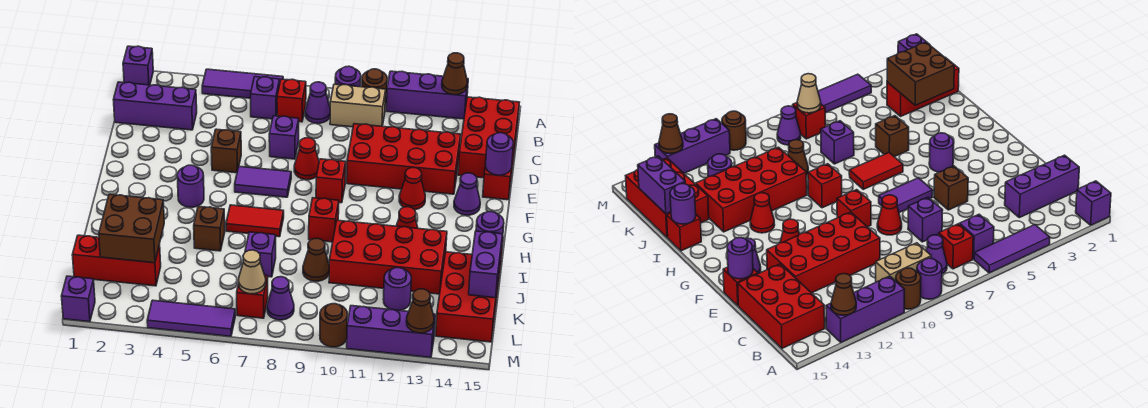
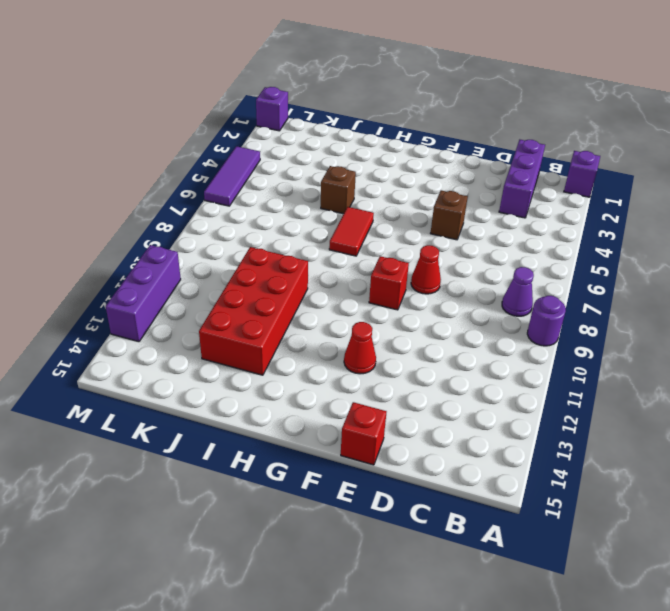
none -> purple tile A4:A6 level 1
none -> brown round brick A10 level 1
none -> purple brick A11:A13 level 1
none -> purple brick B6 level 1

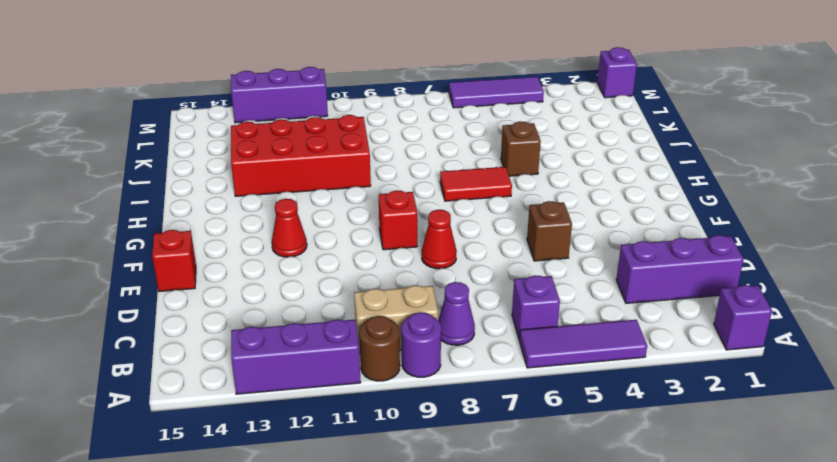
none -> red brick B7 level 1
none -> red brick B14:D15 level 1
none -> purple brick D7 level 1
none -> red brick D10:E13 level 1

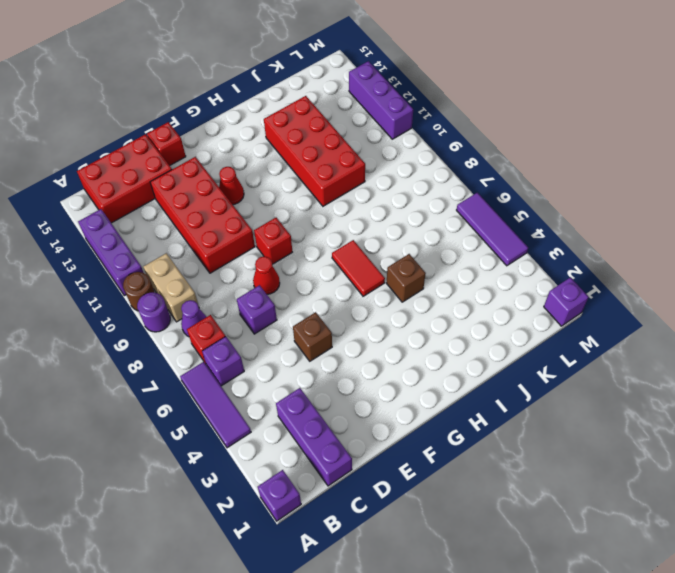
none -> purple tile F6:F7 level 1
none -> purple cone F14 level 1
none -> purple round brick G4 level 1
none -> red brick H9 level 1

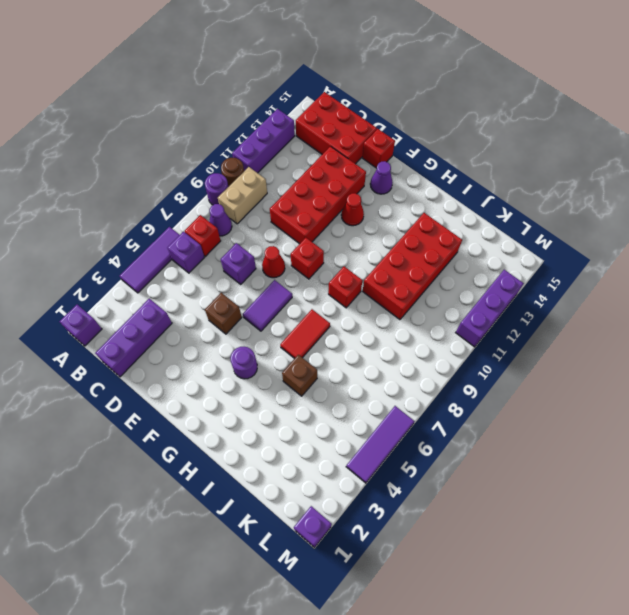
none -> red cone H12 level 1
none -> red brick I15 level 1
none -> purple brick J7 level 1
none -> brown cone J9 level 1

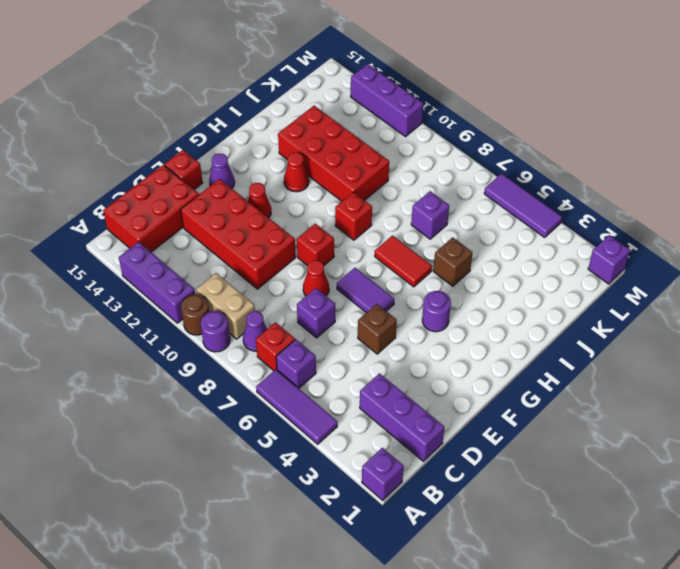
none -> red brick I15 level 1
none -> brown cone J9 level 1
none -> red brick J14:L15 level 1
none -> red brick K1:K3 level 1

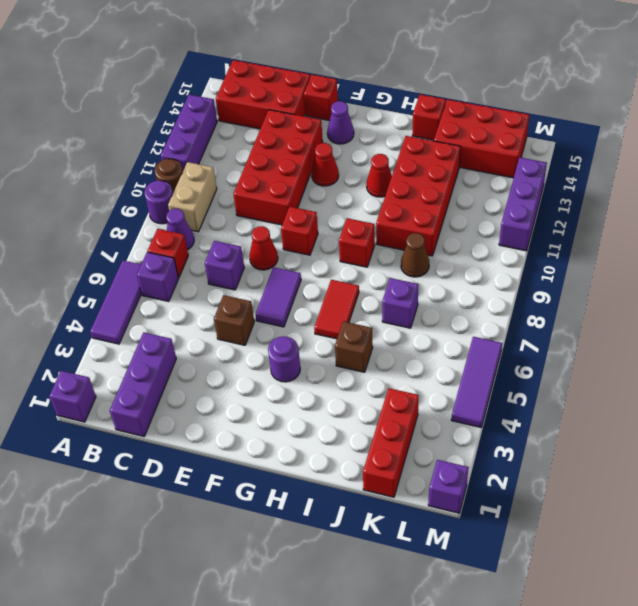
none -> purple round brick K12 level 1
none -> red brick L7 level 1
none -> purple cone L8 level 1
none -> brown round brick M10 level 1

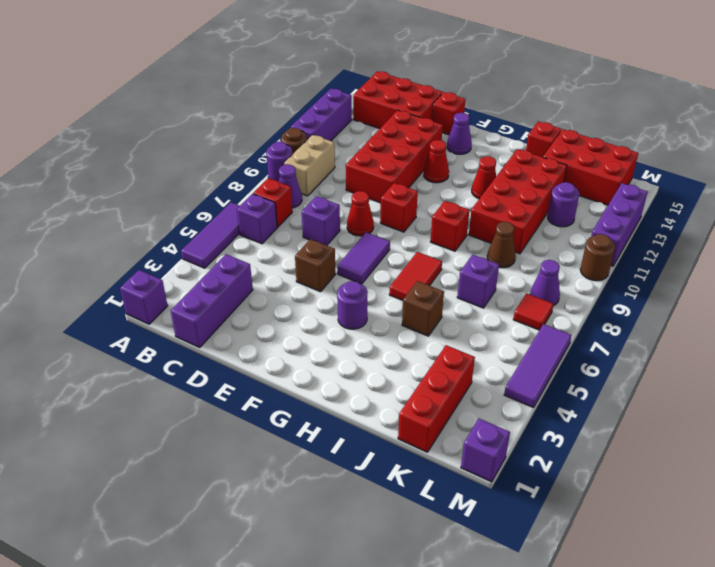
red tile L7 level 1 -> red brick L7 level 1
none -> brown cone A13 level 2
none -> purple round brick E15 level 2
none -> purple round brick I15 level 2
none -> brown brick J2:K3 level 2

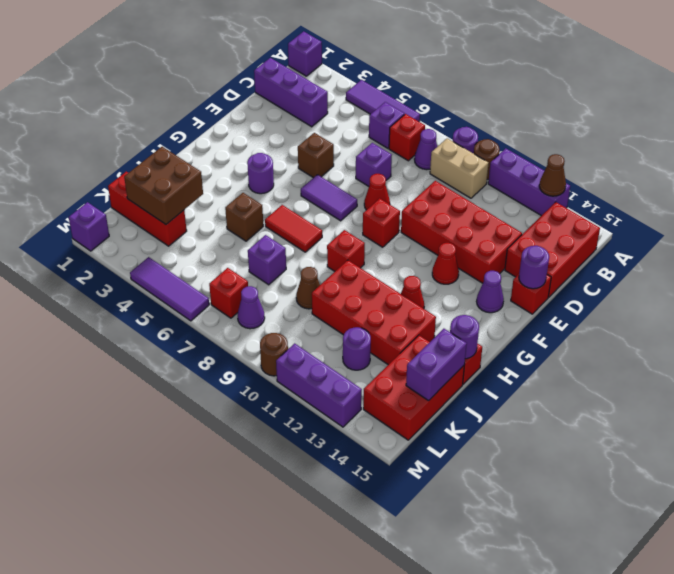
none -> tan cone L7 level 2
none -> brown cone M13 level 2

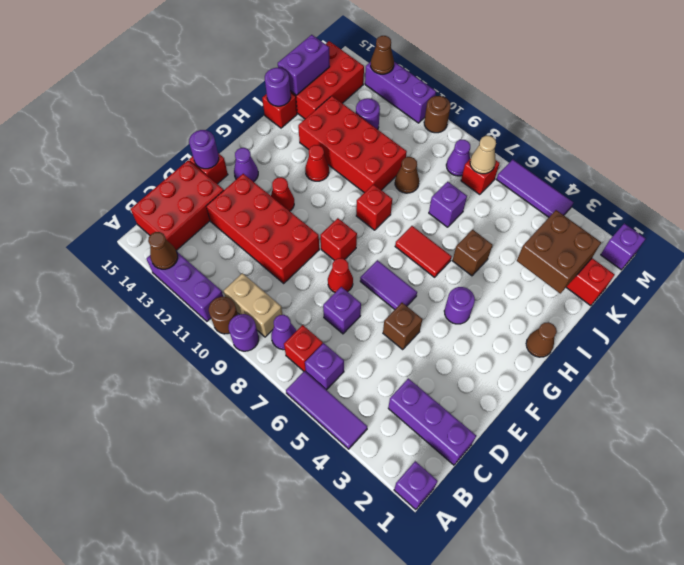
brown cone H1 level 1 -> none

